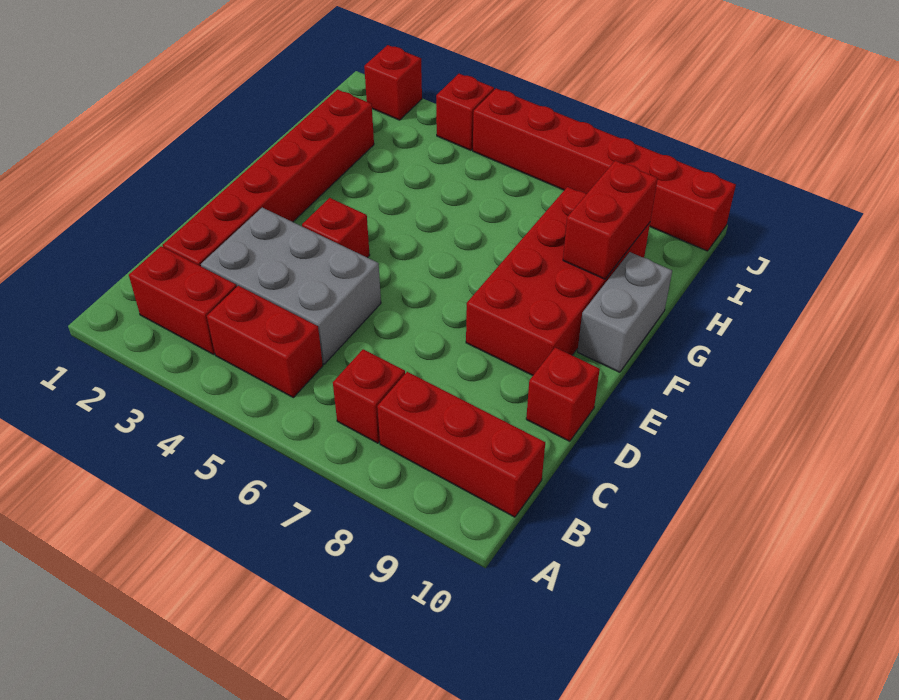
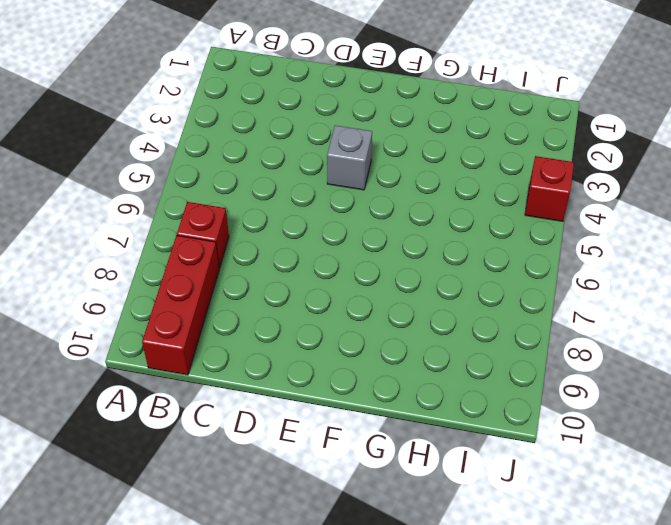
grey brick E4 level 1 -> red brick E4 level 1
none -> red brick B2:B3 level 1
none -> red brick B4:B5 level 1
none -> red brick C2:H2 level 1

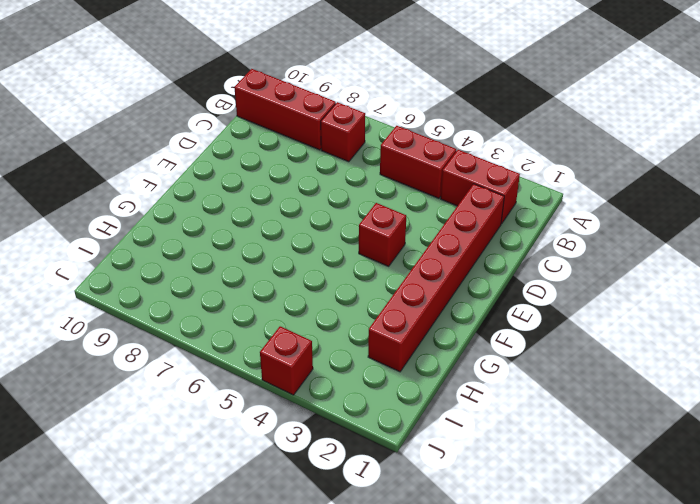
none -> grey brick C3:D5 level 1
none -> red brick D10 level 1
none -> red brick E8:H9 level 1

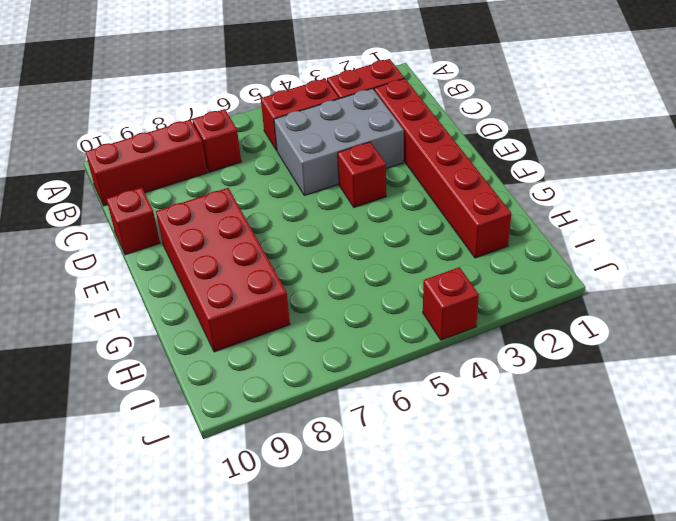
none -> grey brick F10:G10 level 1
none -> red brick J2 level 1
none -> red brick J5:J10 level 1

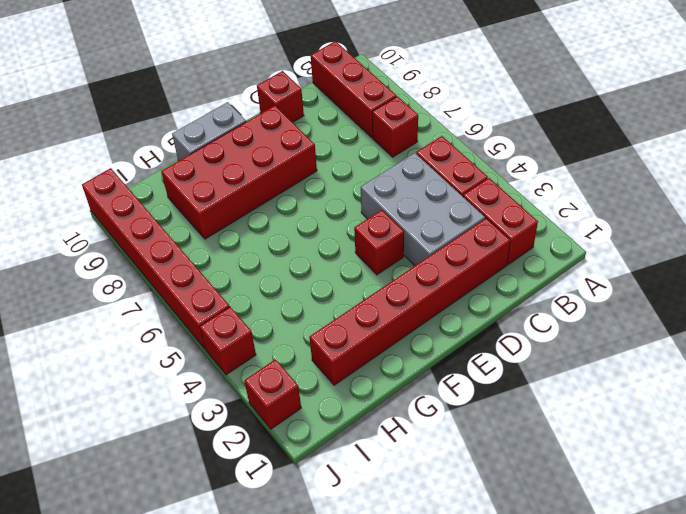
none -> red brick G9:H9 level 2

